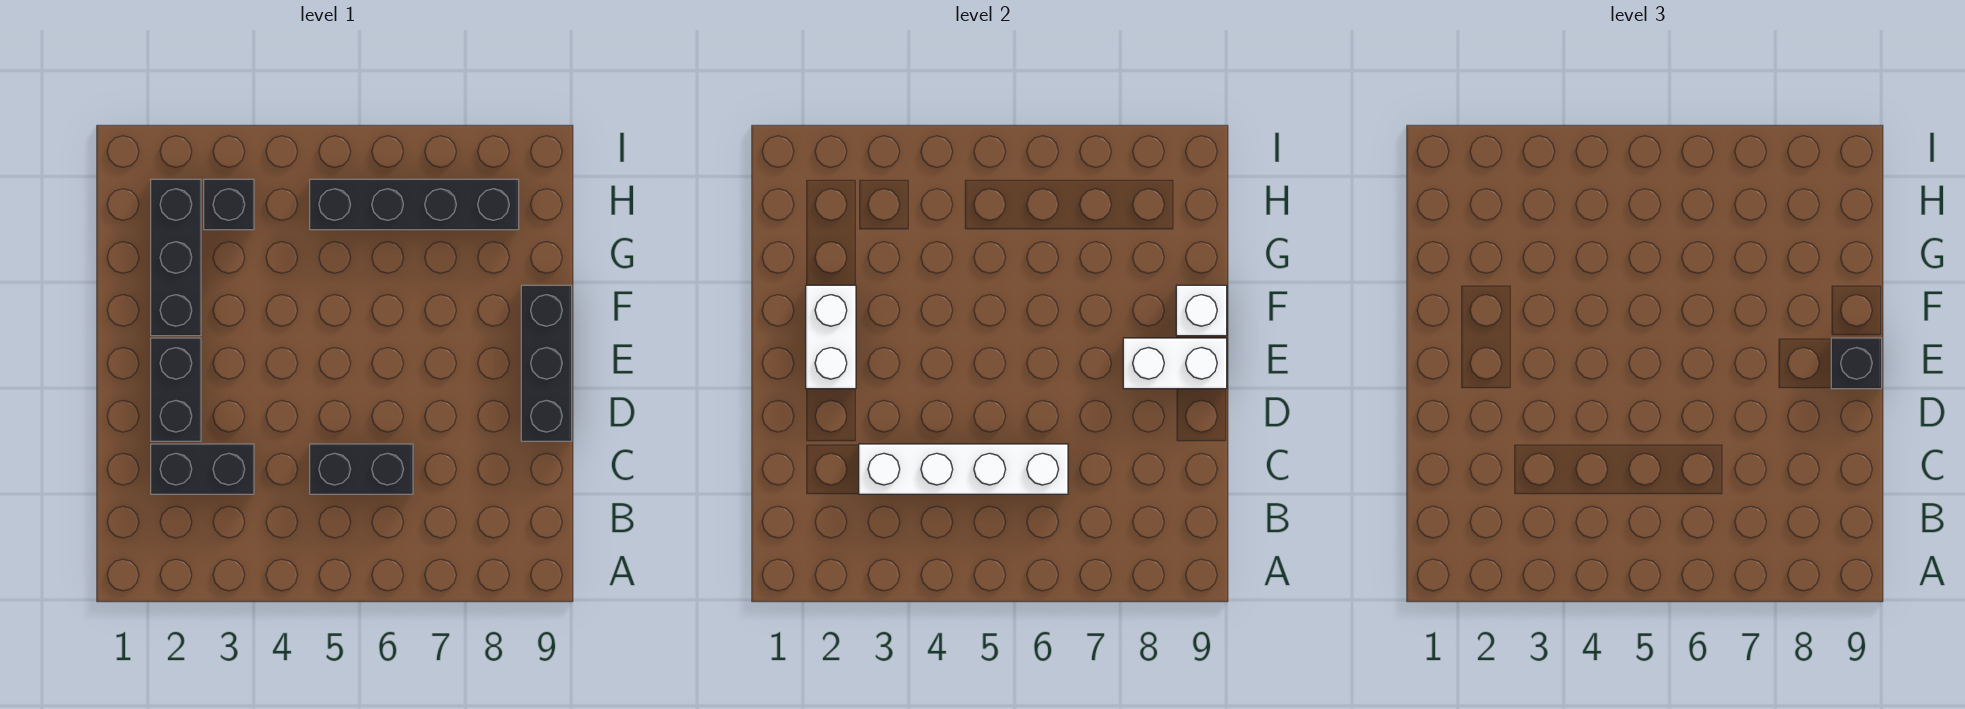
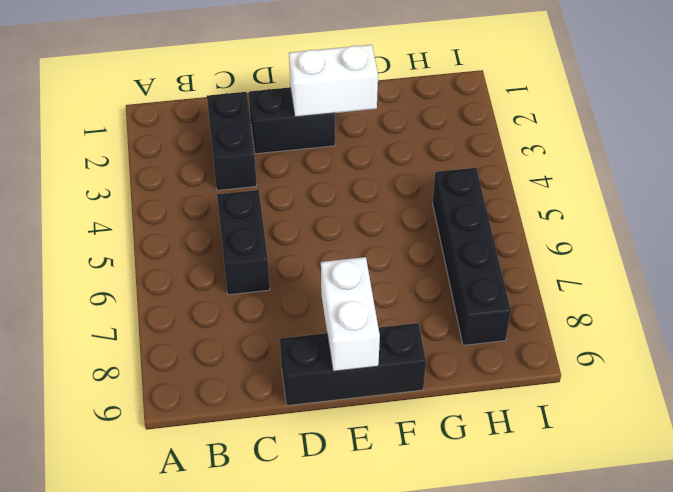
none -> black brick F2:H2 level 1
none -> black brick H3 level 1
none -> white brick C3:C6 level 2

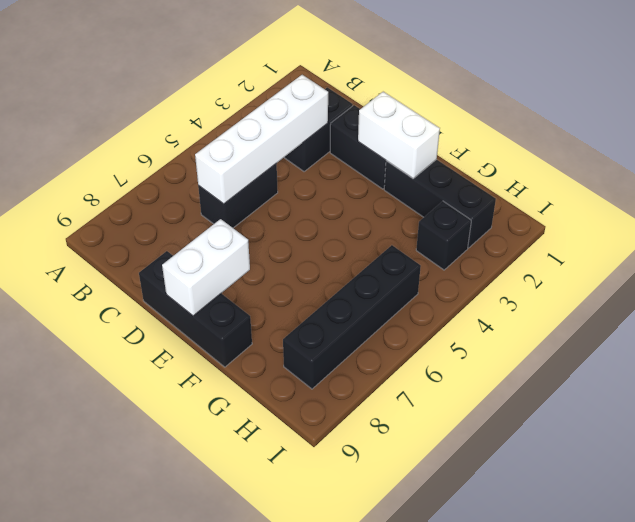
none -> white brick F9 level 2
none -> black brick E9 level 3

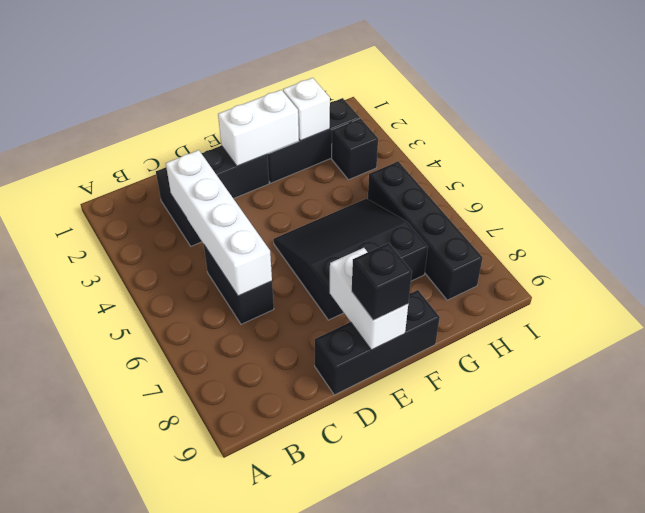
black slope E5:G7 level 1 top 7 -> none
white brick G2 level 2 -> white brick F9 level 2

